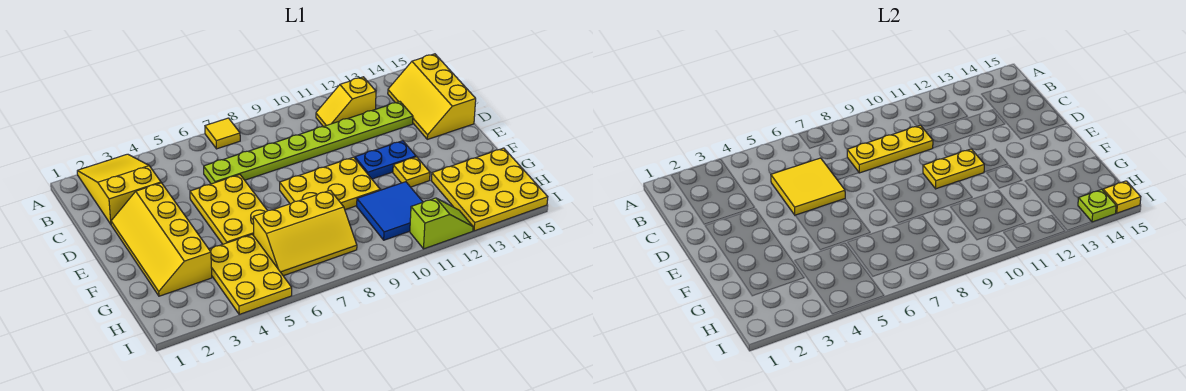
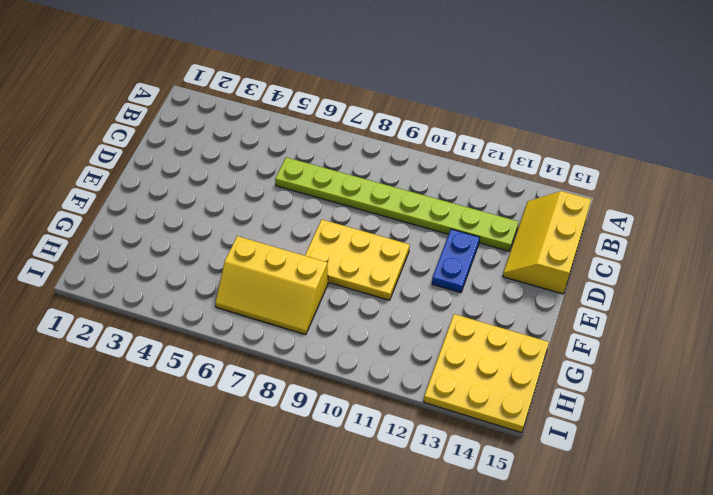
blue plate D12:E12 level 1 -> blue plate E11:E12 level 1
none -> yellow slope A2:C3 level 1 top C
none -> yellow tile A7 level 1
none -> yellow slope B11:B12 level 1 top 12

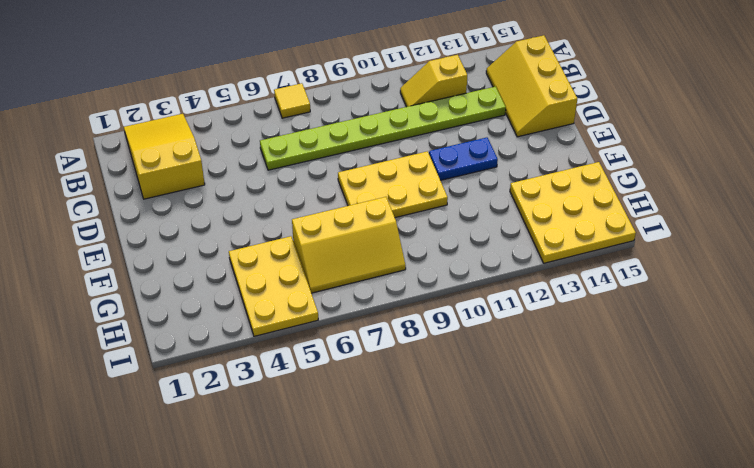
none -> yellow slope D2:G3 level 1 top 3
none -> yellow plate D5:F6 level 1
none -> yellow plate F12 level 1

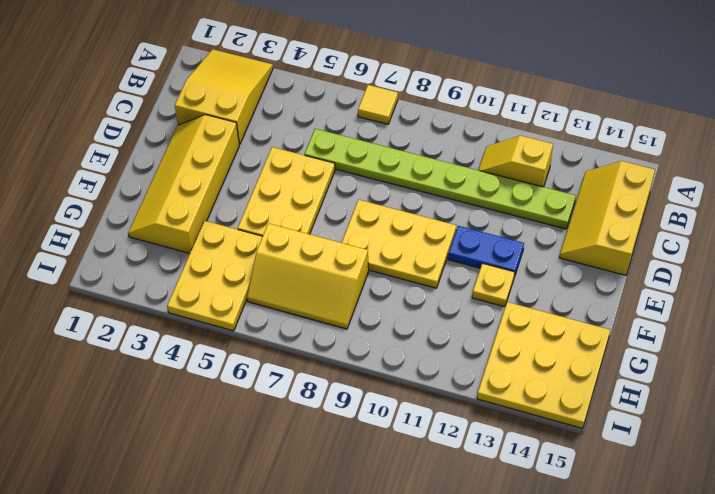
none -> blue tile G10:H11 level 1
none -> lime slope I11:I12 level 1 top 11
none -> yellow tile C5:D6 level 2

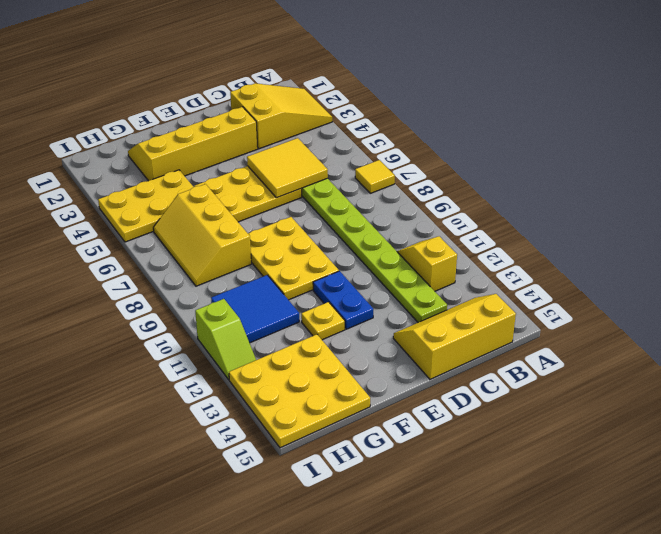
none -> yellow plate C8:C10 level 2
none -> yellow plate E10:E11 level 2
none -> lime plate I14 level 2

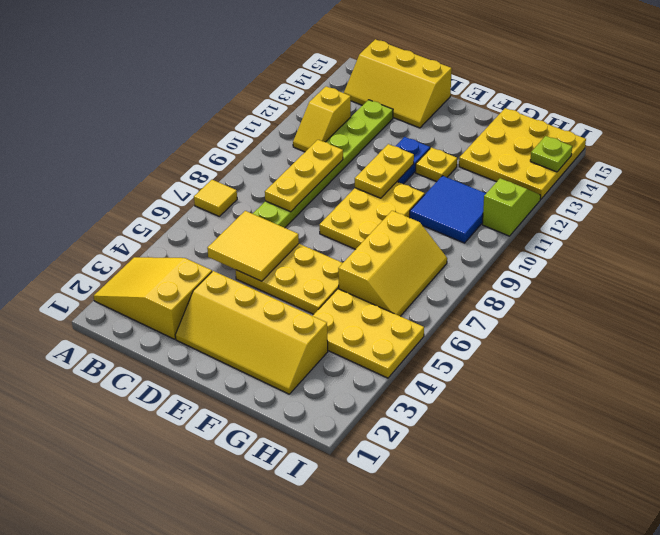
none -> yellow plate I15 level 2

